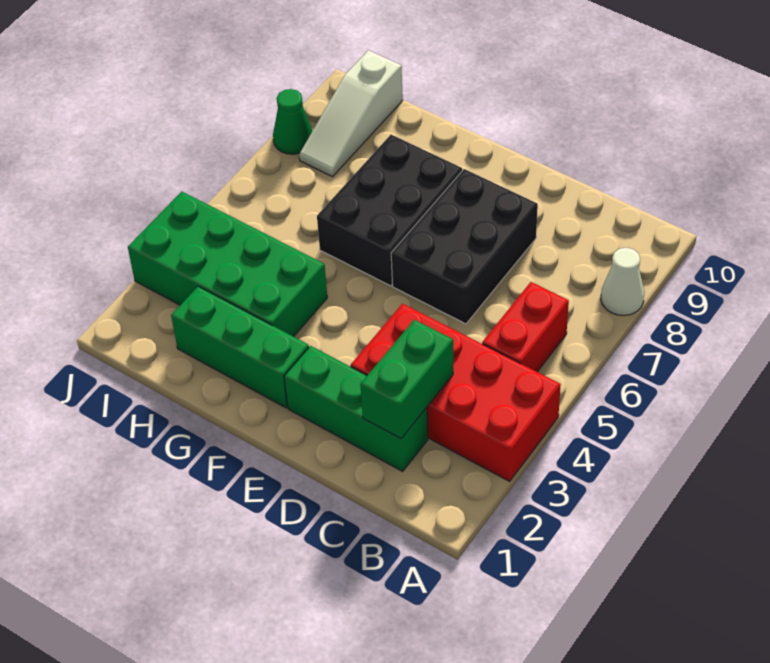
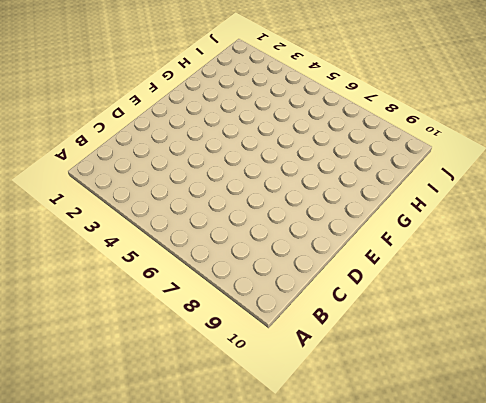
none -> red brick A3:D4 level 1
none -> white cone A8 level 1

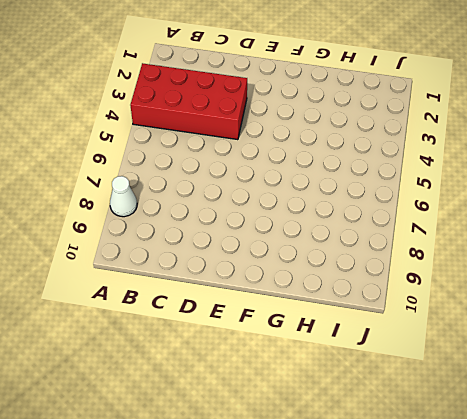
none -> red brick B5:B6 level 1
none -> green brick C2:E2 level 1

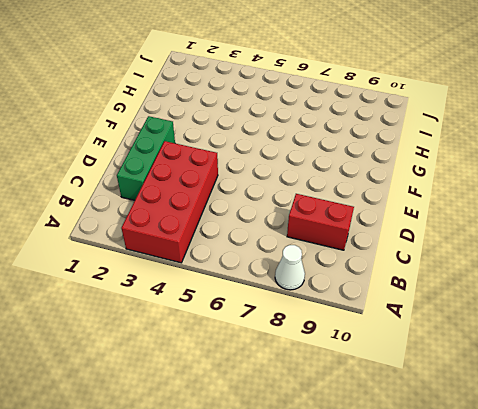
red brick C8:C9 level 1 -> red brick B5:B6 level 1
none -> black brick D6:E8 level 1
none -> green brick F2:H2 level 1

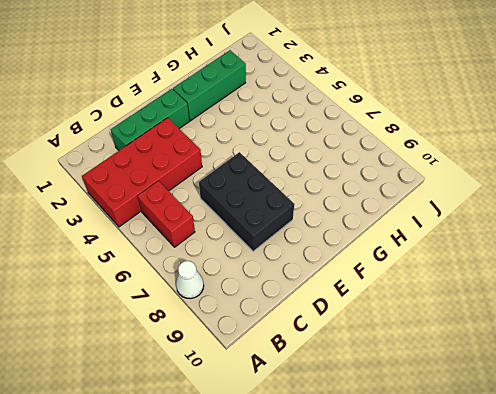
none -> black brick F6:G8 level 1
none -> green brick G3:J4 level 1

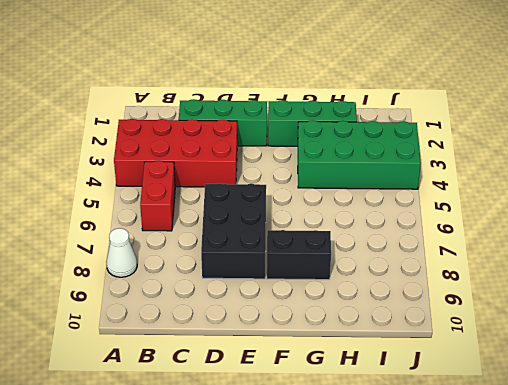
black brick F8:G8 level 1 -> black brick F6:G8 level 1
none -> white slope I8:I10 level 1 top 10
none -> green cone J8 level 1

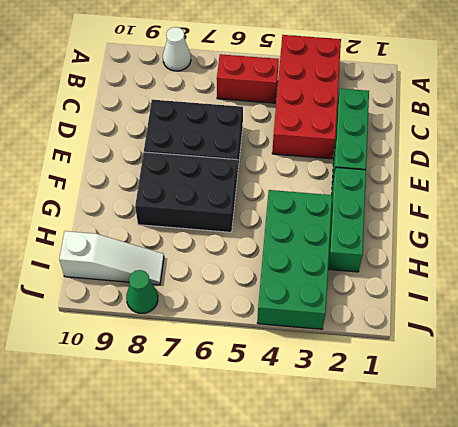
none -> green brick C2:C3 level 2

